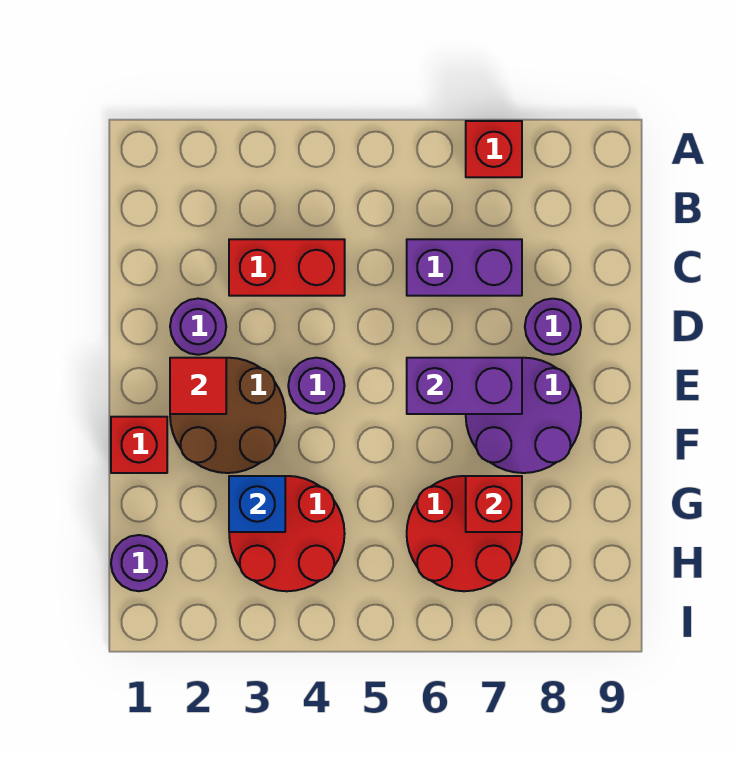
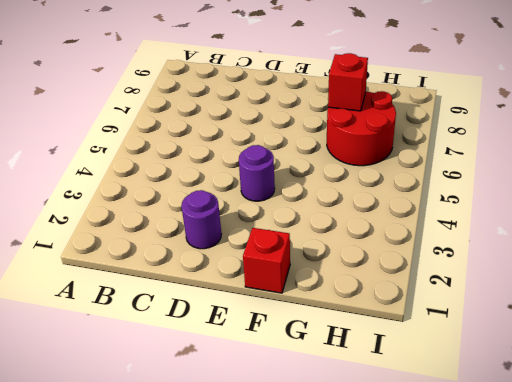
none -> red brick A7 level 1
none -> red brick C3:C4 level 1
none -> purple brick C6:C7 level 1

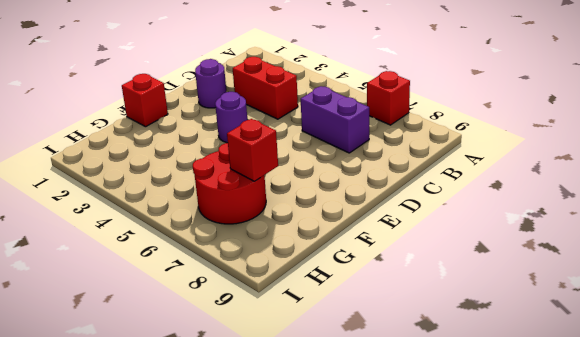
none -> purple round brick D8 level 1
none -> brown round brick E2:F3 level 1
none -> purple round brick E7:F8 level 1

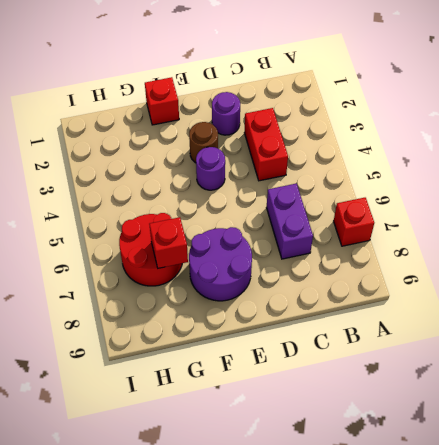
brown round brick E3 level 1 -> brown round brick E2:F3 level 1
none -> purple round brick D8 level 1
none -> red round brick G3:H4 level 1
none -> purple round brick H1 level 1

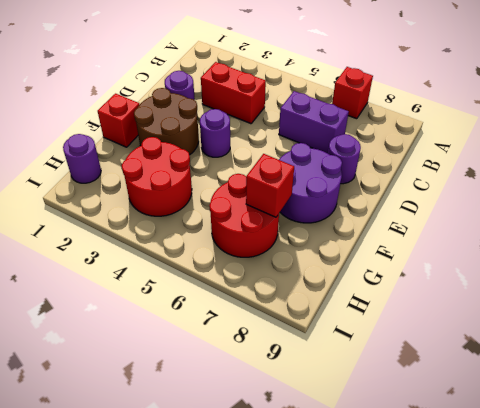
none -> red tile E2 level 2
none -> purple brick E6:E7 level 2
none -> blue brick G3 level 2

